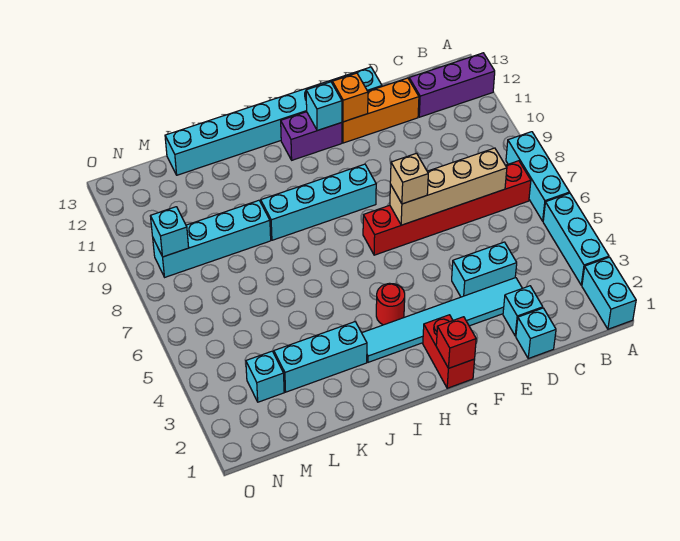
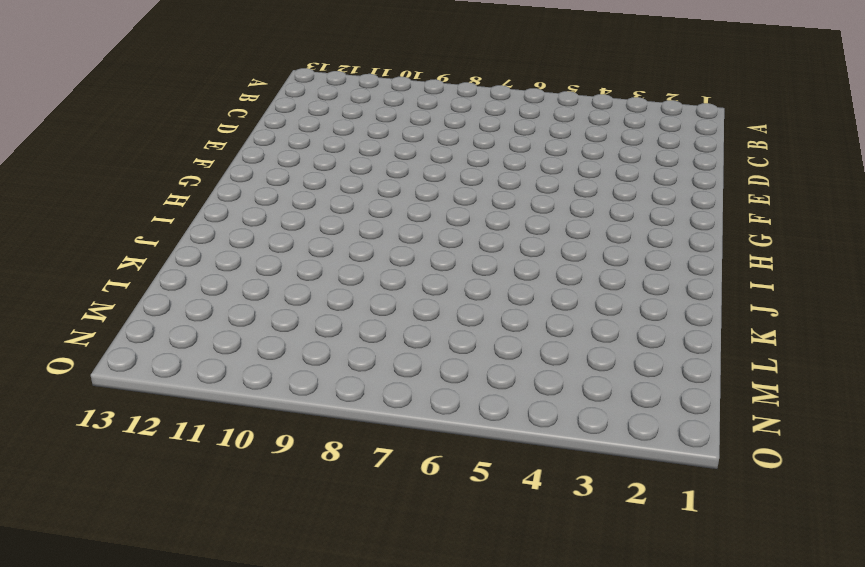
none -> cyan brick A1:A2 level 1
none -> cyan brick A3:A5 level 1
none -> cyan brick A6:A8 level 1

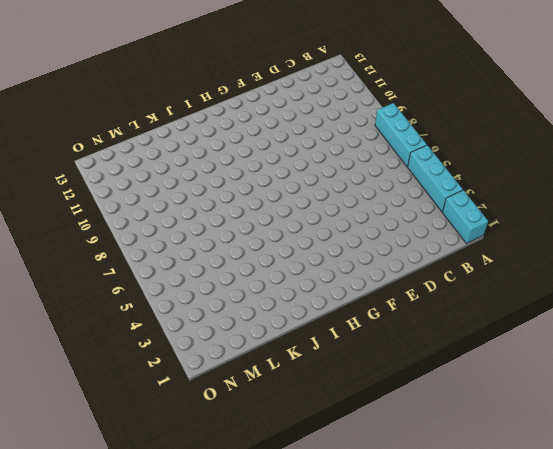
none -> purple brick A12:C12 level 1
none -> red brick B7:G7 level 1
none -> cyan brick D1 level 1

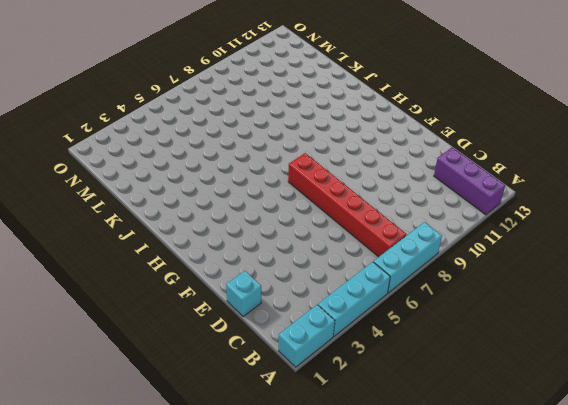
none -> cyan brick D2 level 1
none -> cyan tile D3:I3 level 1
none -> cyan brick D4:E4 level 1

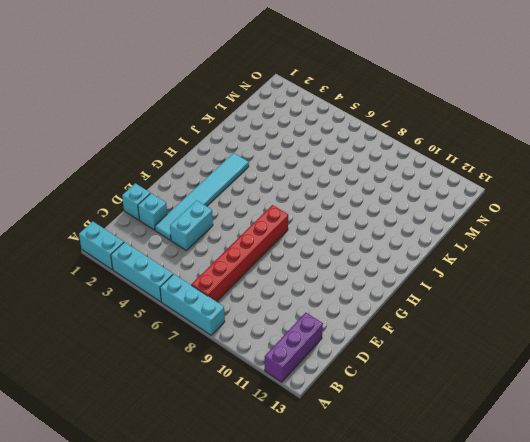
none -> orange brick D12:F12 level 1
none -> cyan brick E13:L13 level 1
none -> red brick G1:G2 level 1

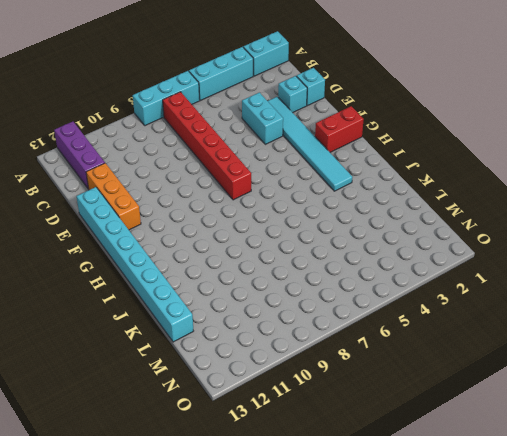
none -> cyan brick G9:J9 level 1
none -> purple brick G12:H12 level 1
none -> red round brick H4 level 1

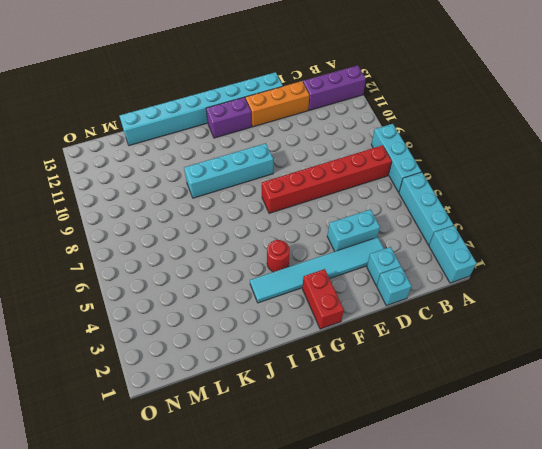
none -> cyan brick J3:L3 level 1
none -> cyan brick K9:N9 level 1
none -> cyan brick M3 level 1

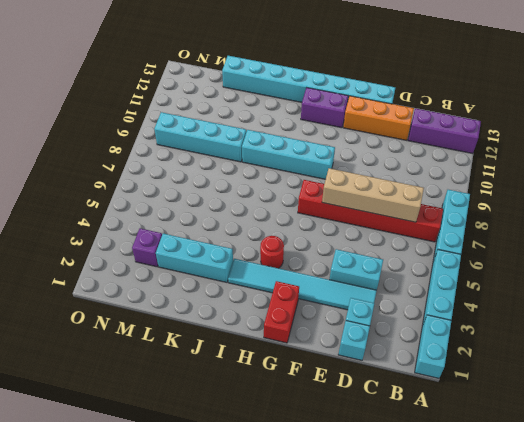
purple brick M3 level 1 -> cyan brick M3 level 1
none -> orange brick F12 level 2
none -> red brick G1 level 2
none -> cyan brick G12 level 2

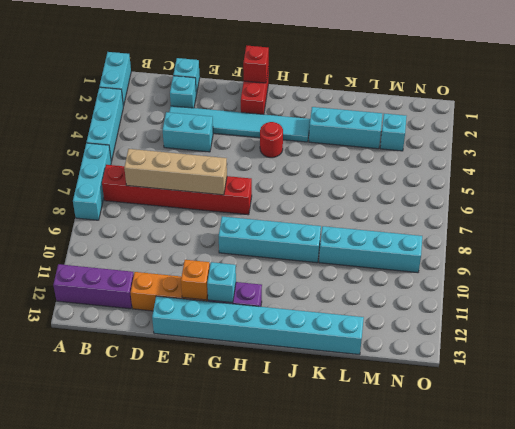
none -> cyan brick N9 level 2
none -> tan brick F7 level 3

